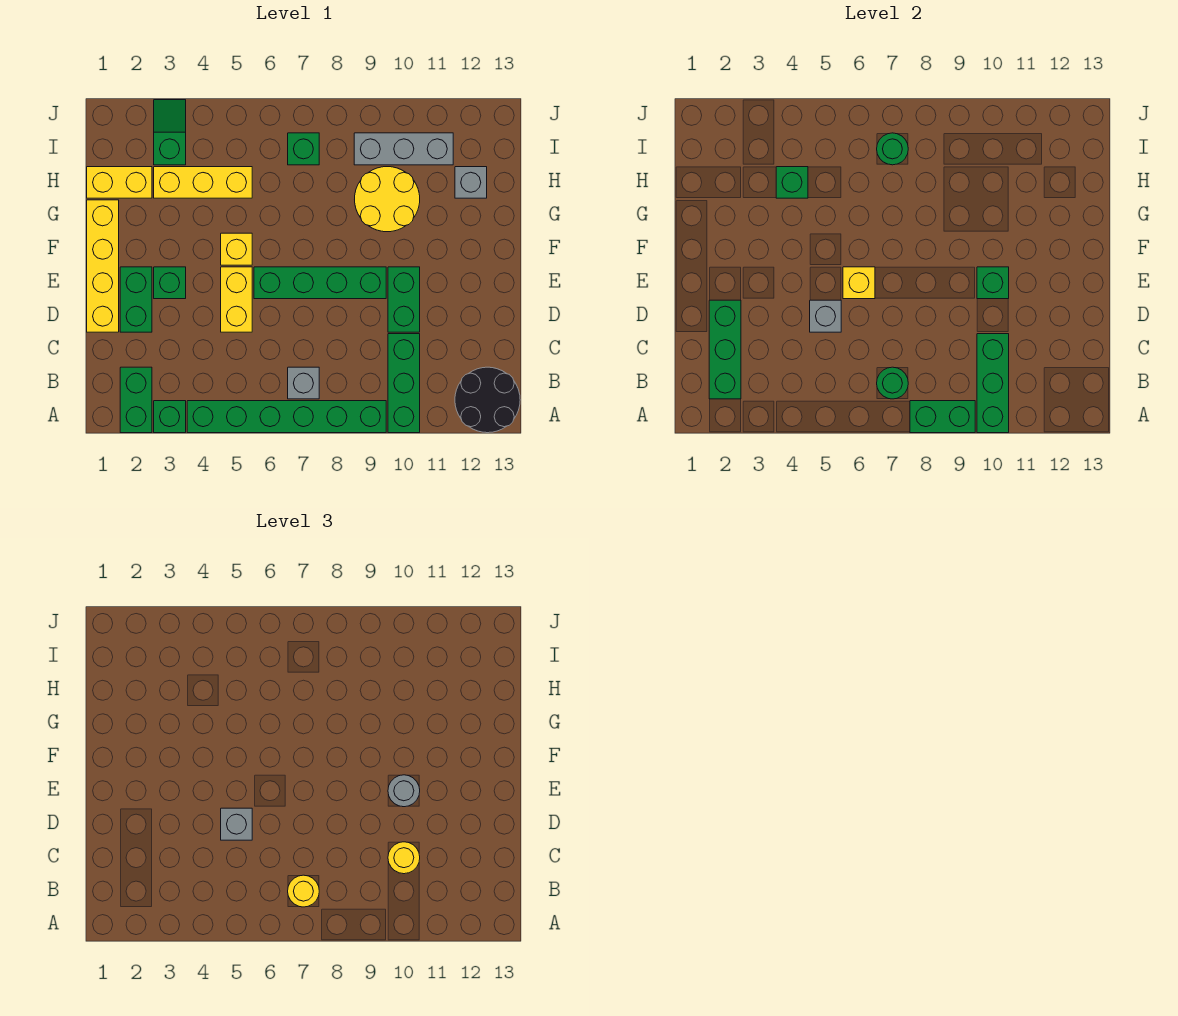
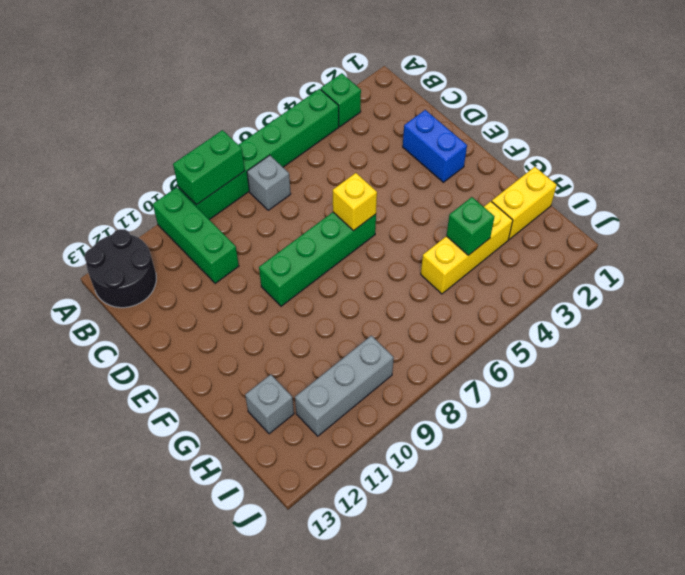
blue brick D2:E2 level 1 -> green brick D2:E2 level 1
none -> green brick A2:B2 level 1
none -> yellow brick D1:G1 level 1
none -> yellow brick D5:E5 level 1
none -> green brick D10:E10 level 1

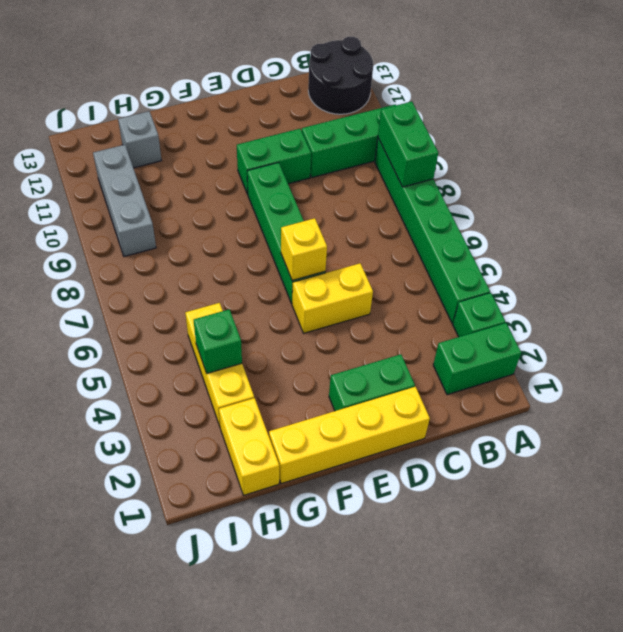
none -> grey brick B7 level 1
none -> green brick E3 level 1
none -> yellow brick F5 level 1
none -> yellow round brick G9:H10 level 1

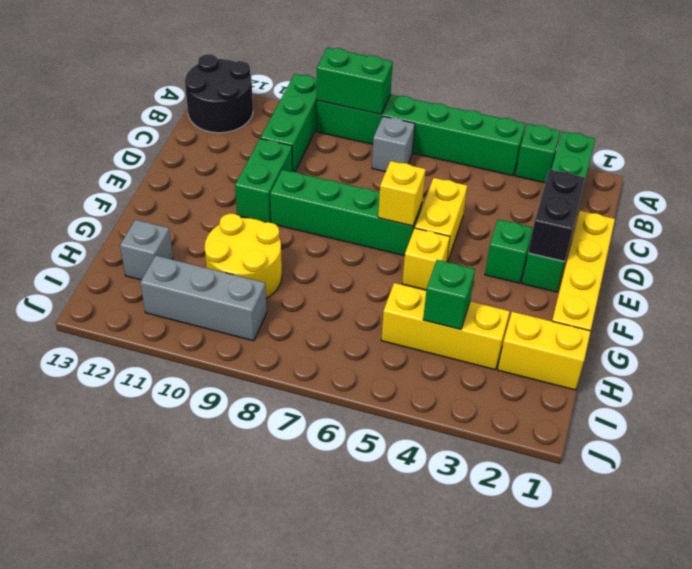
black brick D2:E2 level 2 -> green brick B2:D2 level 2
none -> green slope I3:J3 level 1 top I
none -> green brick I7 level 1
none -> green brick A10:C10 level 2
none -> green round brick B7 level 2

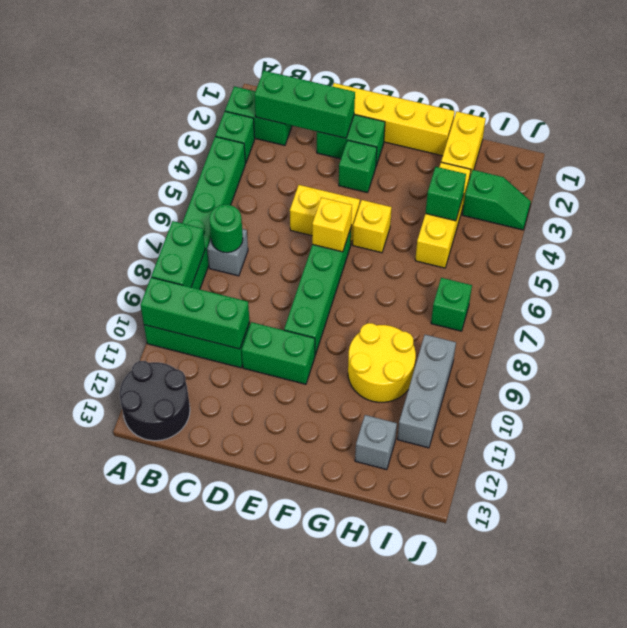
none -> grey brick D5 level 2
none -> green brick E10 level 2
none -> green round brick I7 level 2
none -> yellow round brick B7 level 3

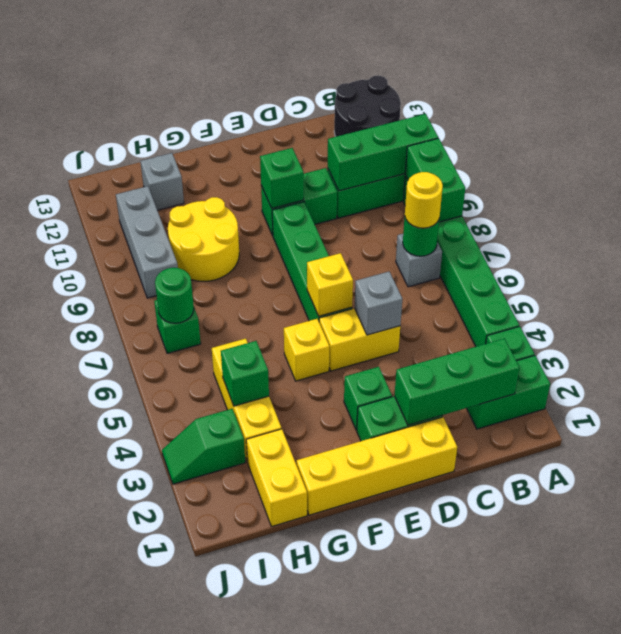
none -> yellow round brick C10 level 3
none -> grey brick D5 level 3
none -> grey round brick E10 level 3

